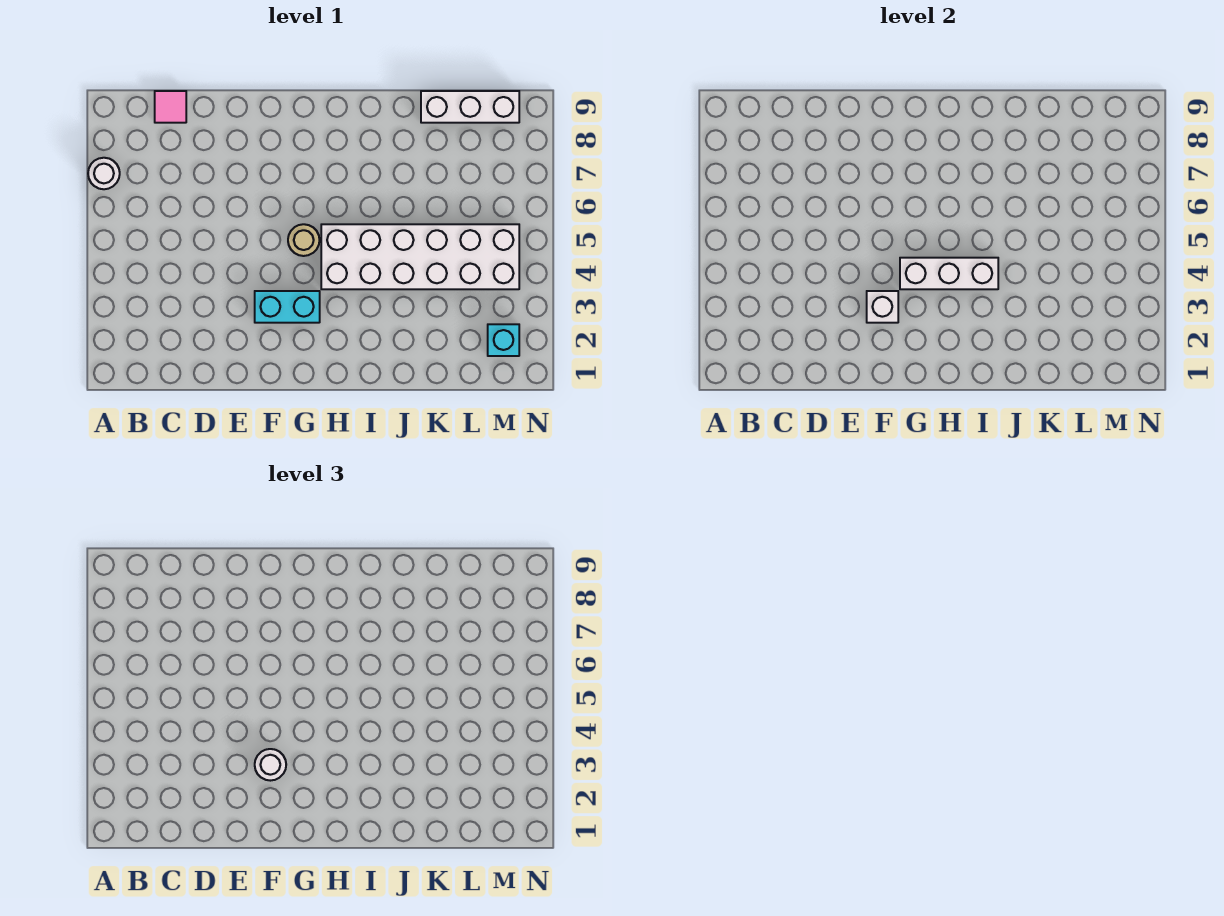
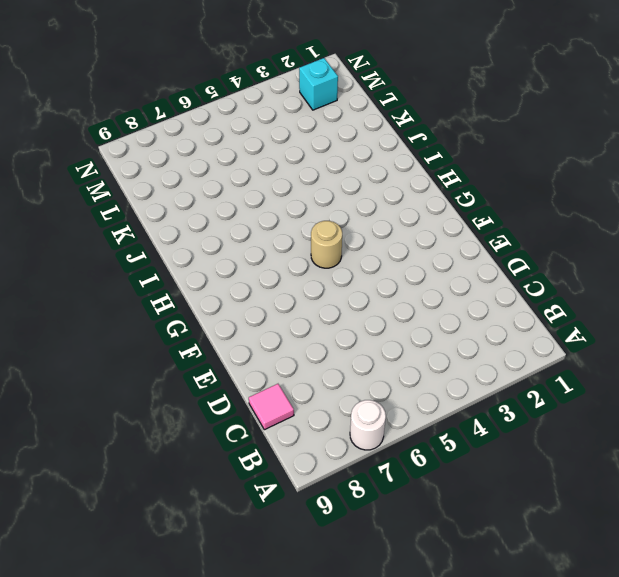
none -> cyan brick F3:G3 level 1
none -> white brick H4:M5 level 1

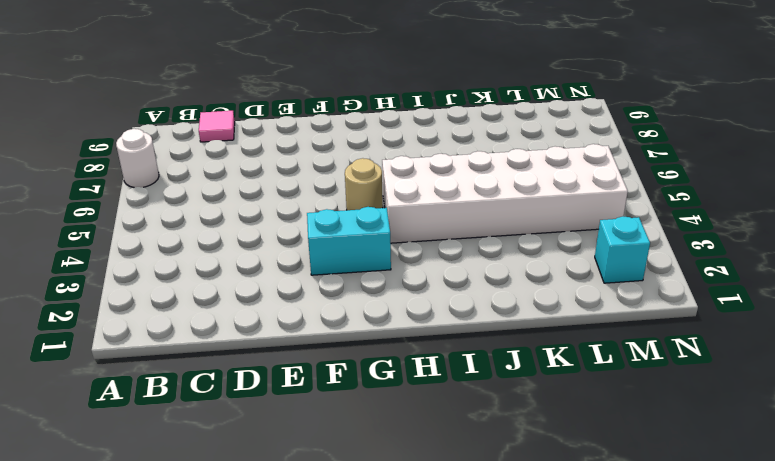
none -> white brick K9:M9 level 1
none -> white brick F3 level 2

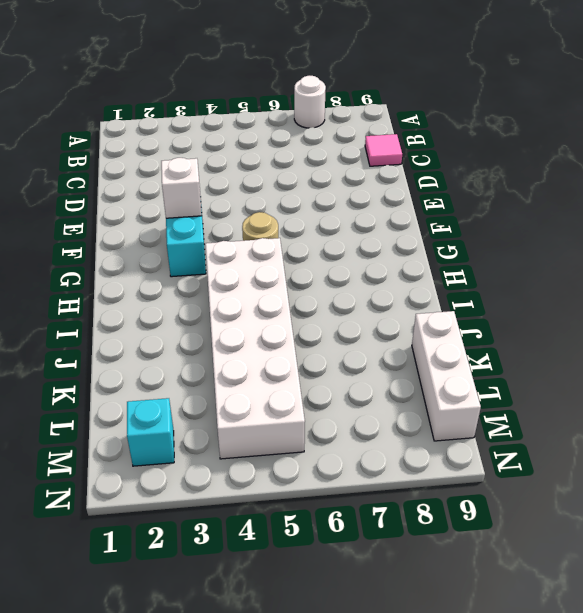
none -> white brick G4:I4 level 2
none -> white round brick F3 level 3

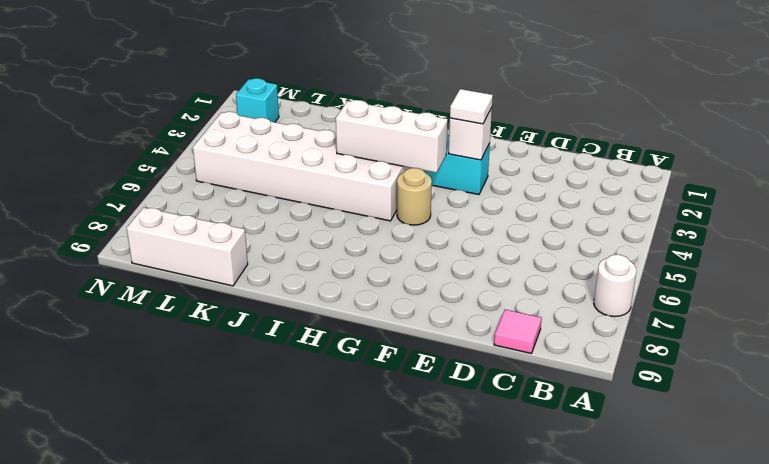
white tile F3 level 3 -> white round brick F3 level 3

